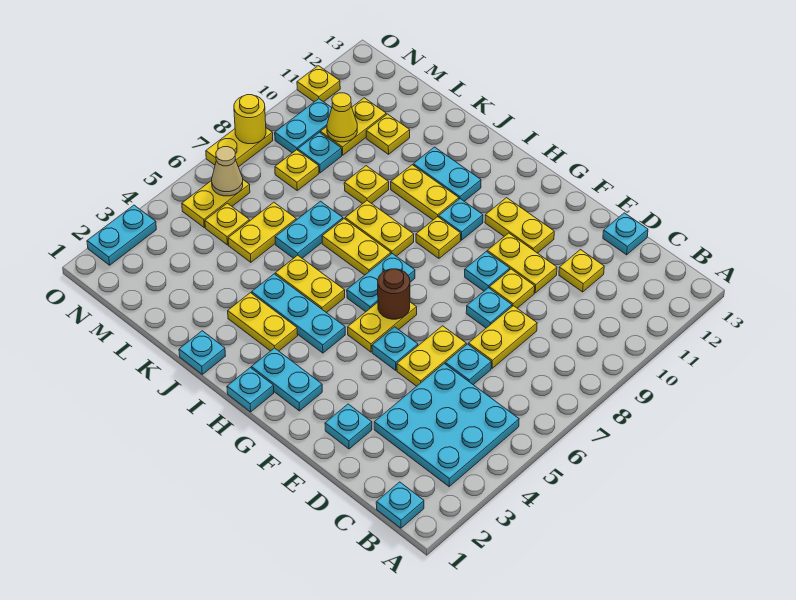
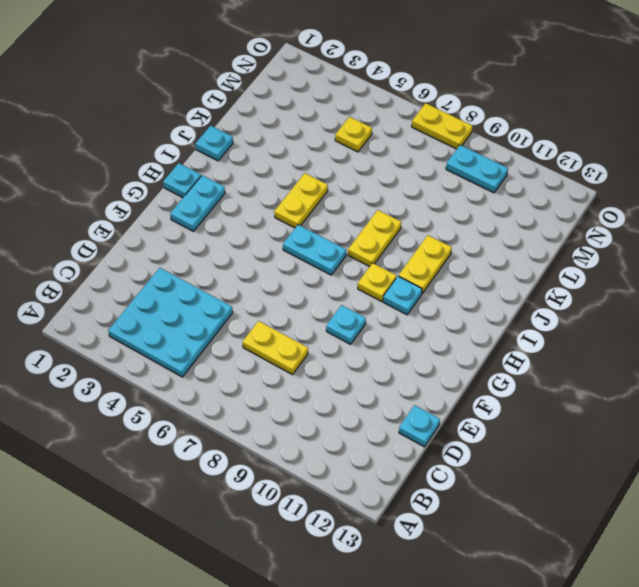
none -> cyan plate B1 level 1
none -> cyan plate D6 level 1
none -> yellow plate D11 level 1
none -> cyan plate E2 level 1

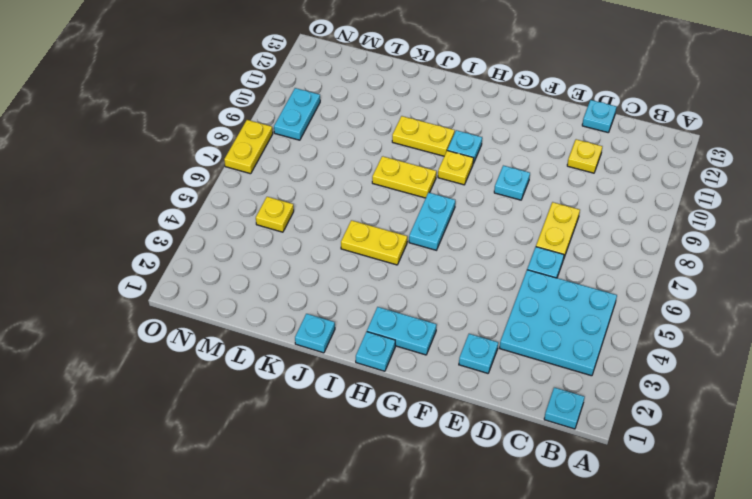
none -> yellow plate E5:E6 level 1
none -> cyan plate E8 level 1
none -> yellow plate E9 level 1
none -> yellow plate E10:F10 level 1

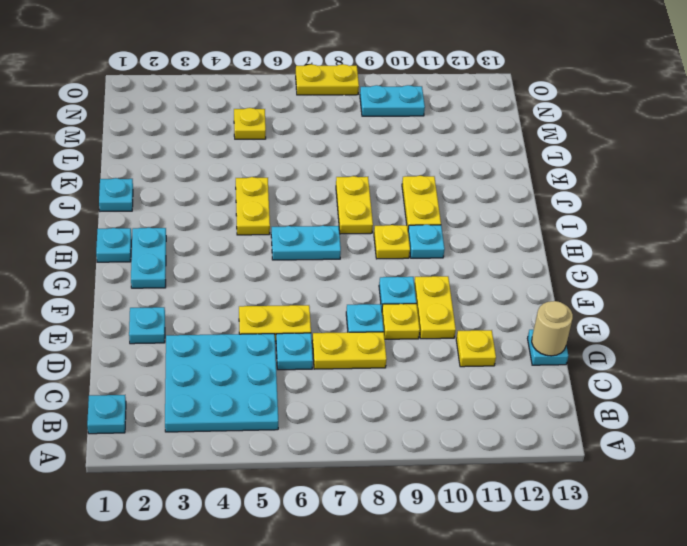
tan round brick D13 level 2 -> none
none -> cyan plate F5 level 1
none -> yellow plate F11:G11 level 1
none -> yellow plate G5:G6 level 1
none -> cyan plate H4:J4 level 1

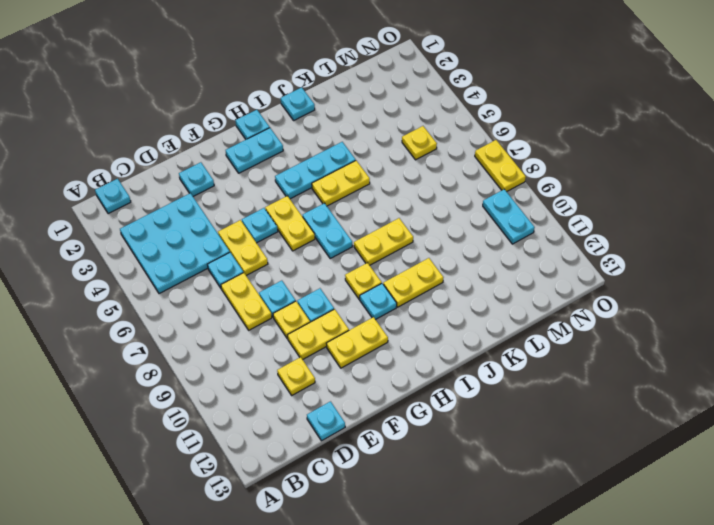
none -> yellow plate I3:J3 level 1
none -> yellow plate I7:J7 level 1
none -> cyan plate I11:J11 level 1
none -> cyan plate K6:K7 level 1

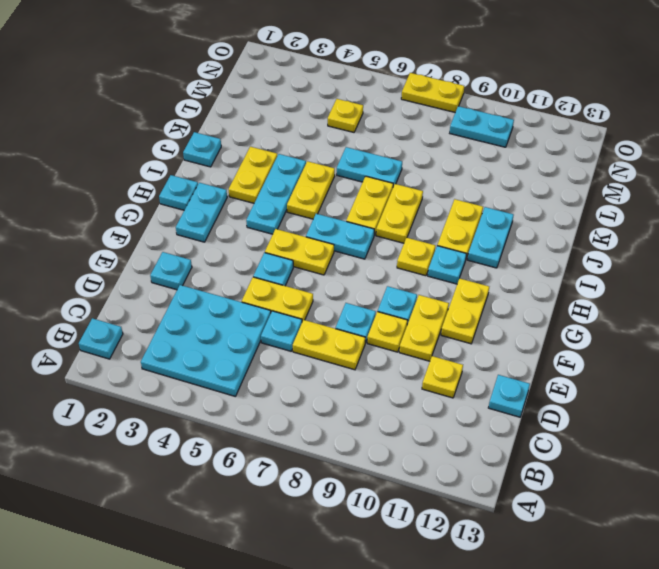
none -> yellow plate K9 level 1
none -> yellow plate L5:L6 level 1
none -> yellow plate L11 level 1
none -> yellow plate M8 level 1

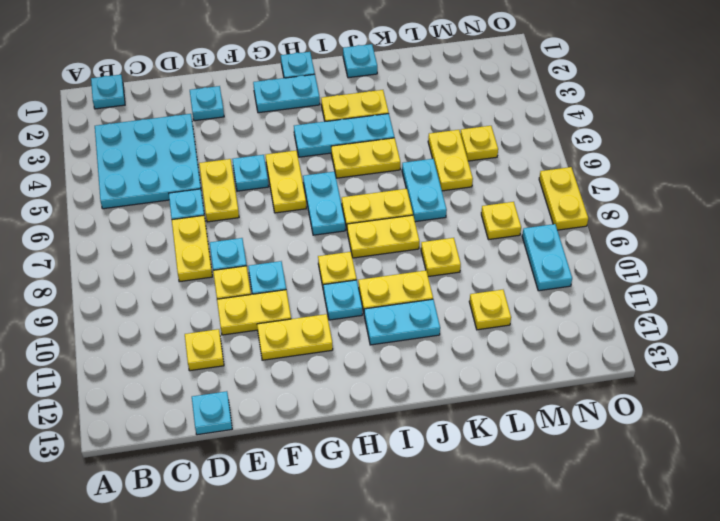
none -> cyan plate M9 level 1
none -> yellow plate M10:M11 level 1
none -> yellow plate N5:N6 level 1
none -> cyan plate O2:O3 level 1

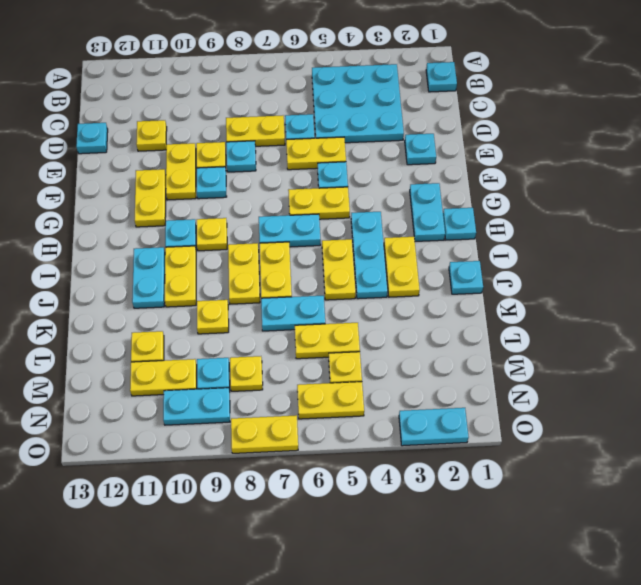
none -> yellow plate O11 level 1
none -> brown round brick G6 level 2
none -> yellow cone M10 level 2
none -> tan cone N6 level 2

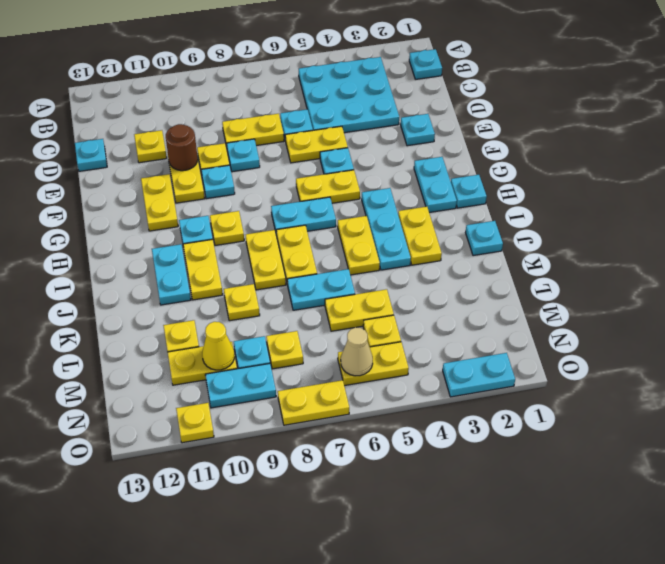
brown round brick E10 level 2 -> brown round brick G6 level 2
none -> yellow round brick O8 level 2

